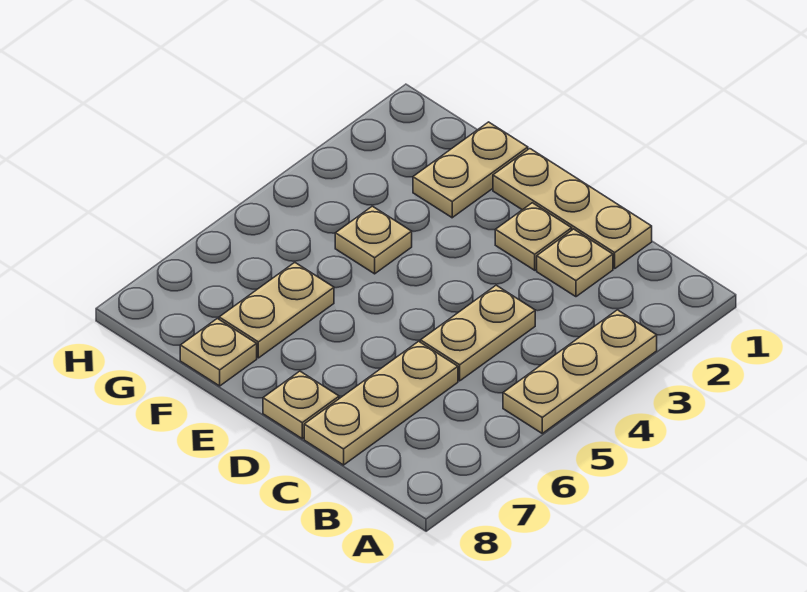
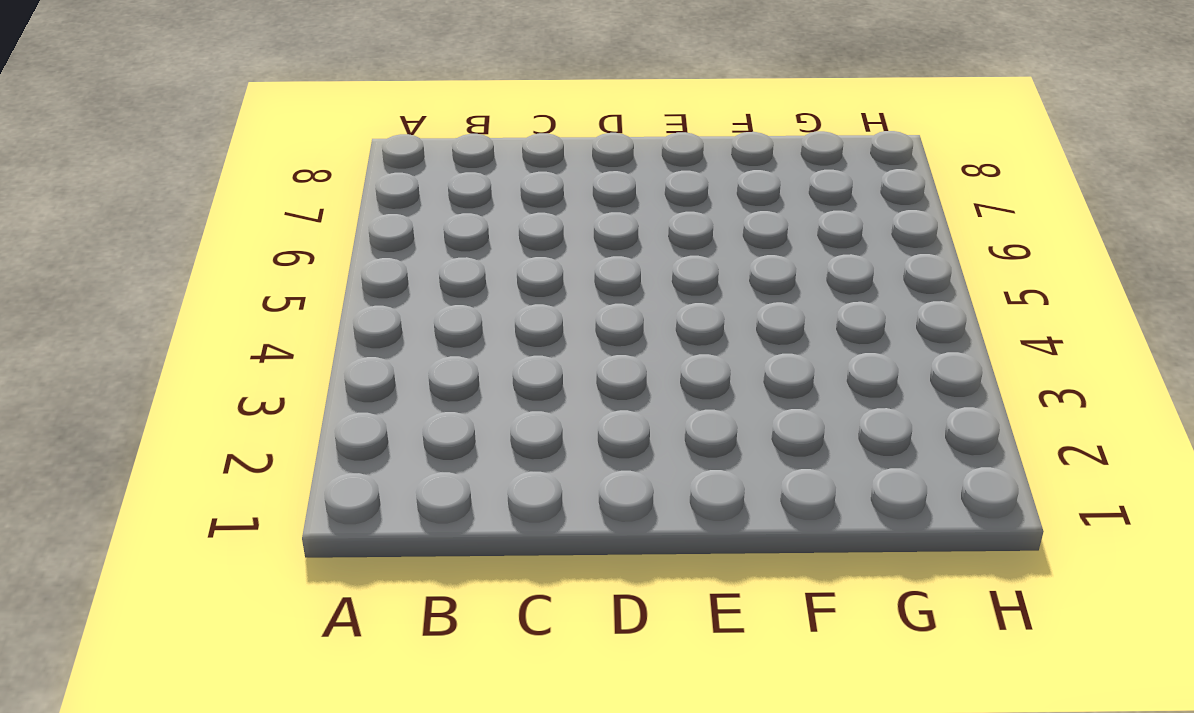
none -> tan plate A3:A5 level 1
none -> tan plate C1:E1 level 1

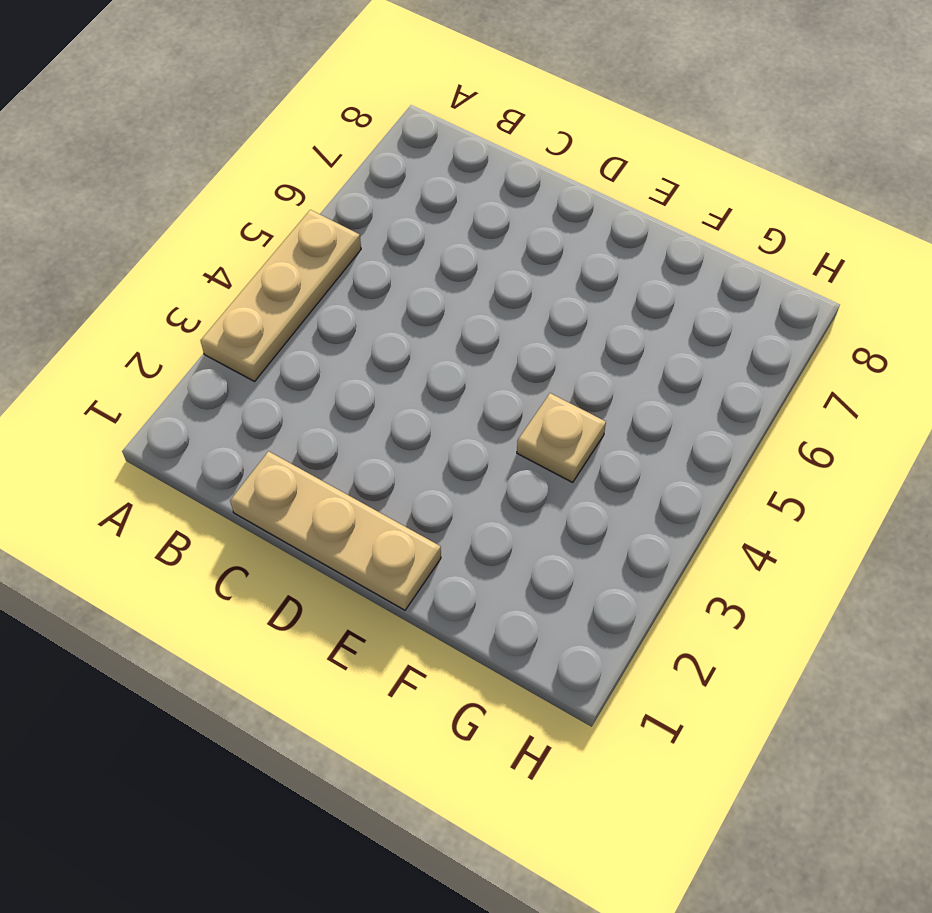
none -> tan plate C2 level 1
none -> tan plate C4:C5 level 1

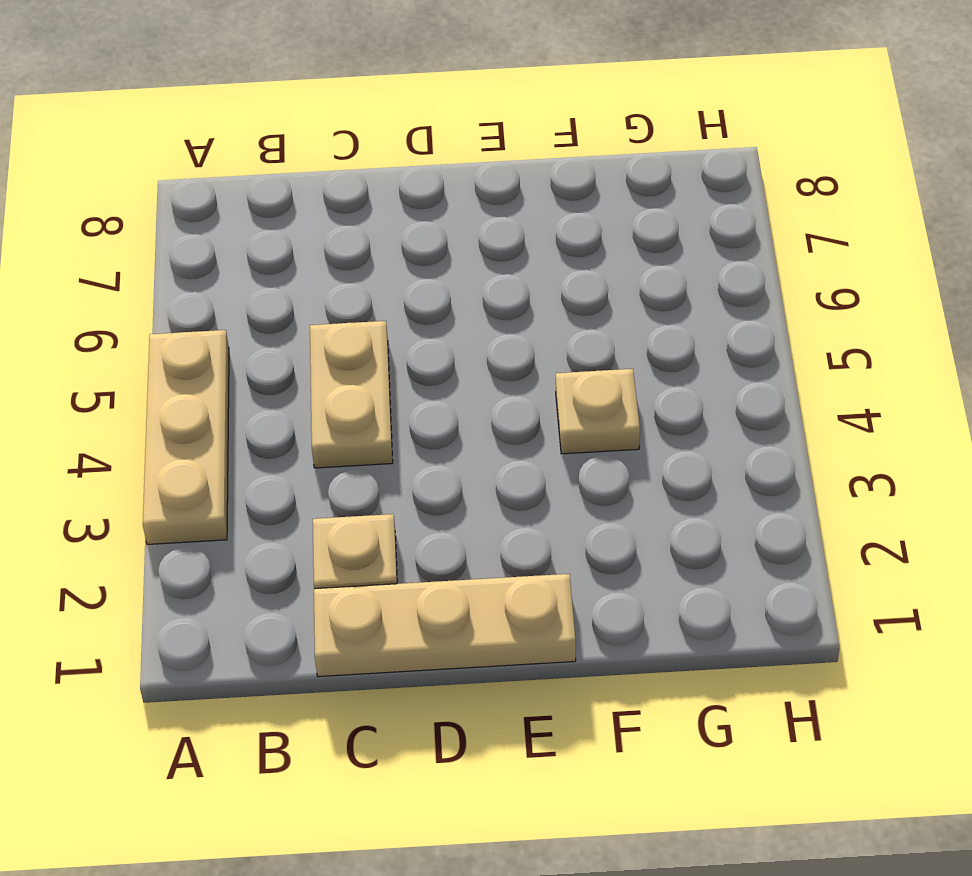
none -> tan plate C6:C8 level 1
none -> tan plate D2 level 1

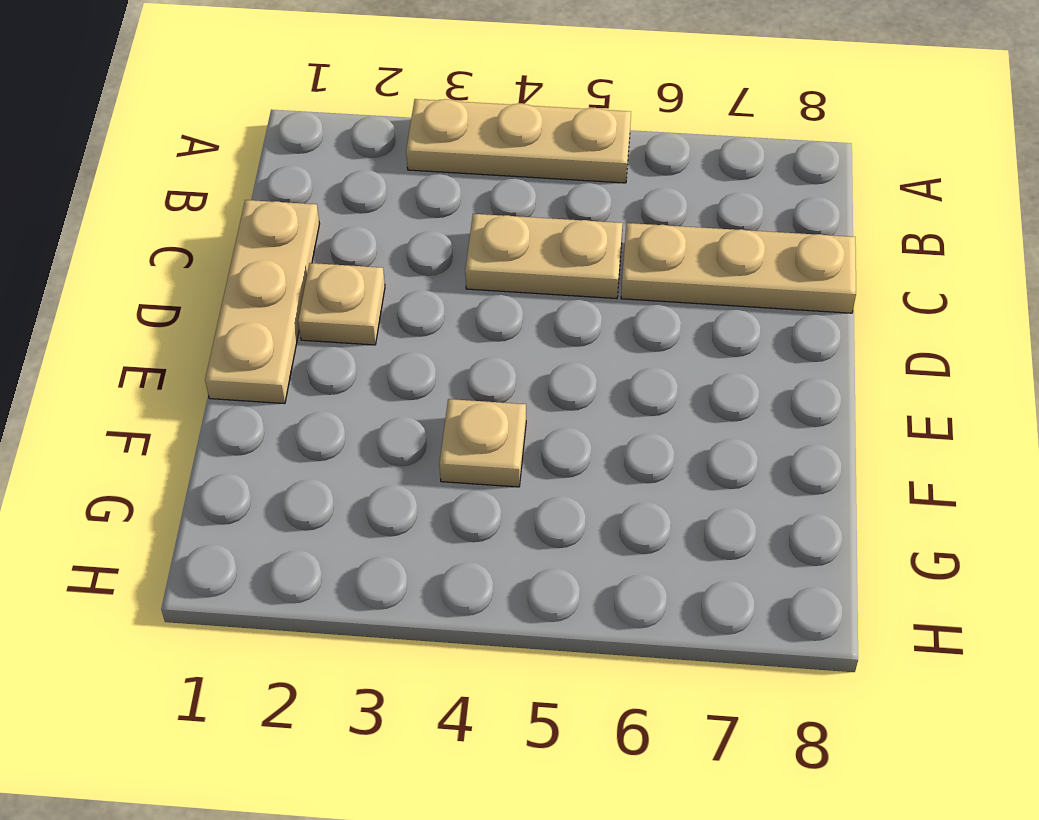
none -> tan plate C2 level 1
none -> tan plate D8 level 1

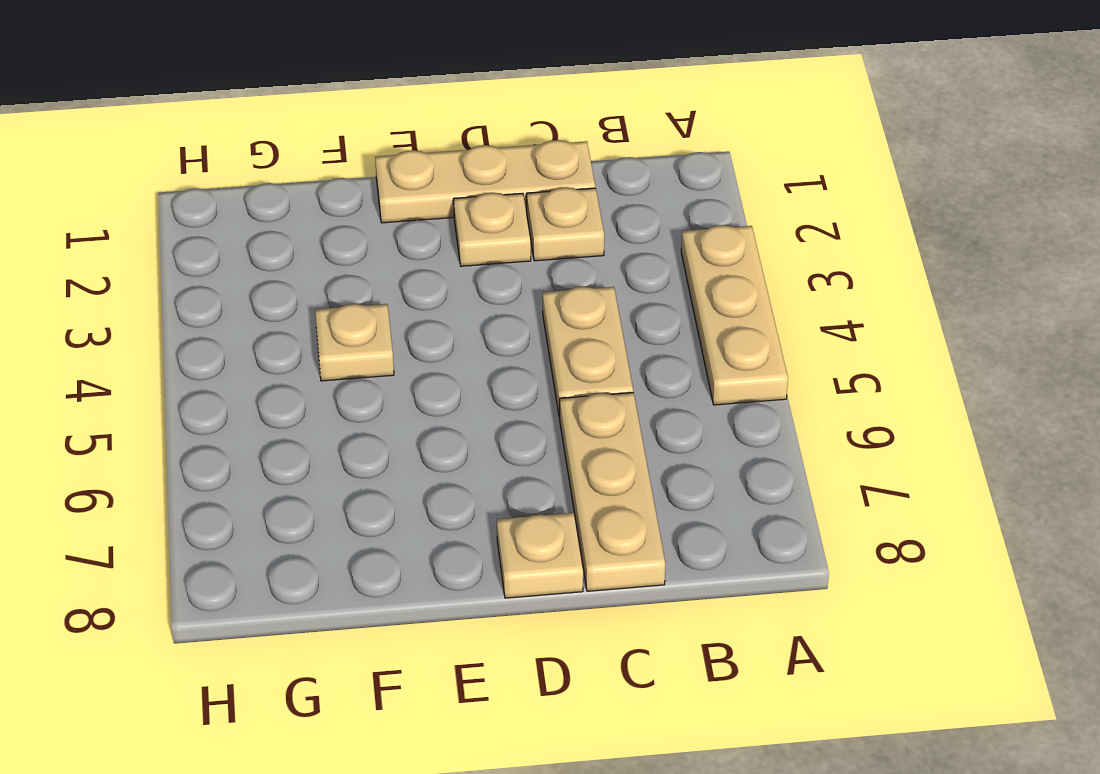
none -> tan plate F1:F2 level 1
none -> tan plate F6:F7 level 1

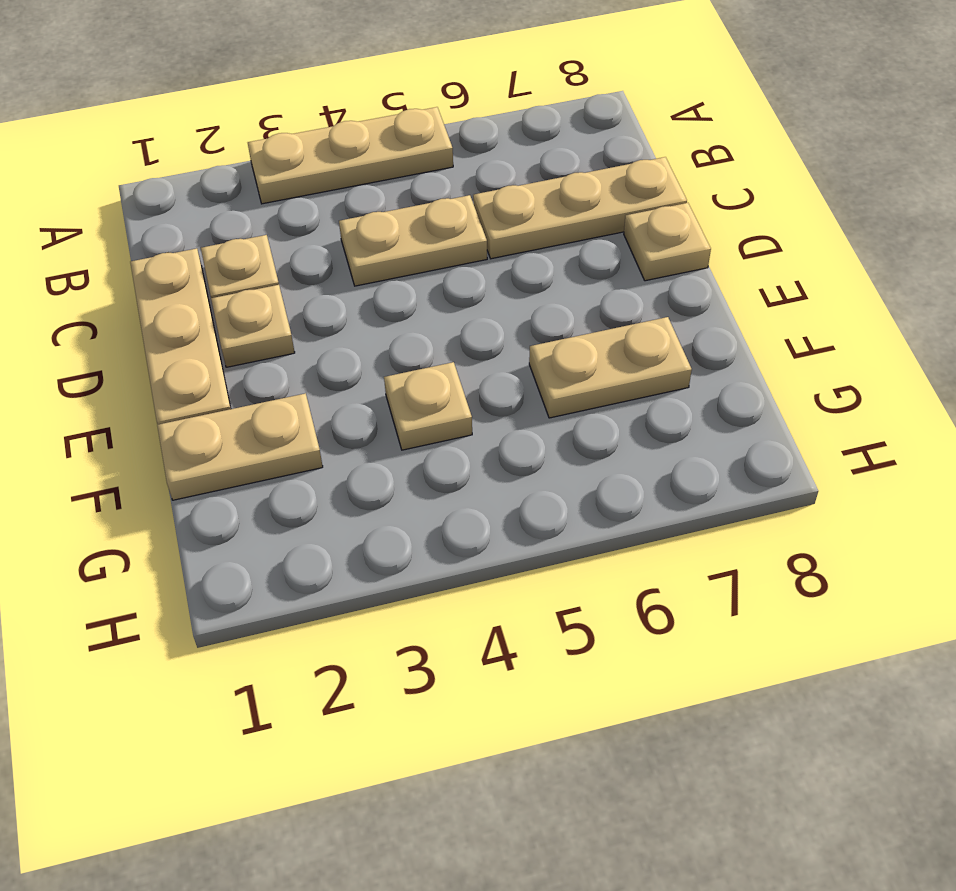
none -> tan plate F8 level 1

